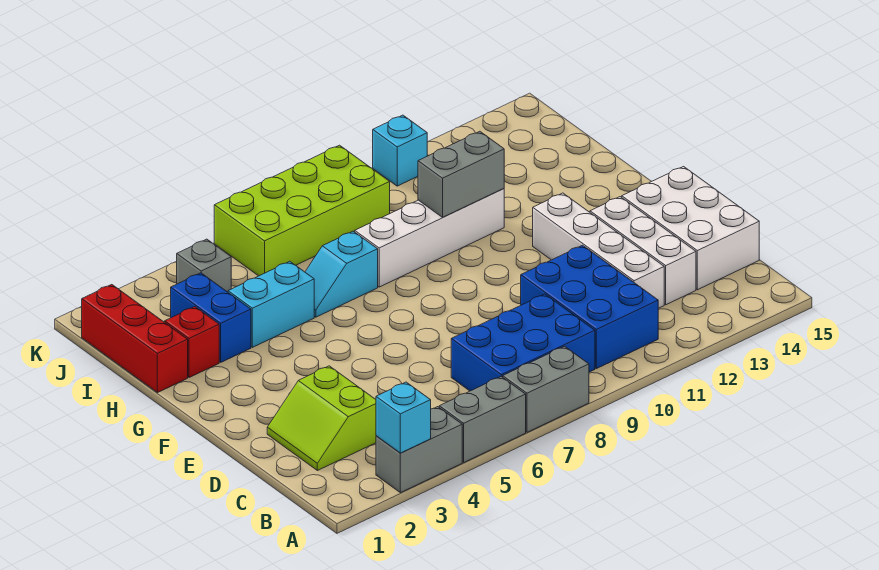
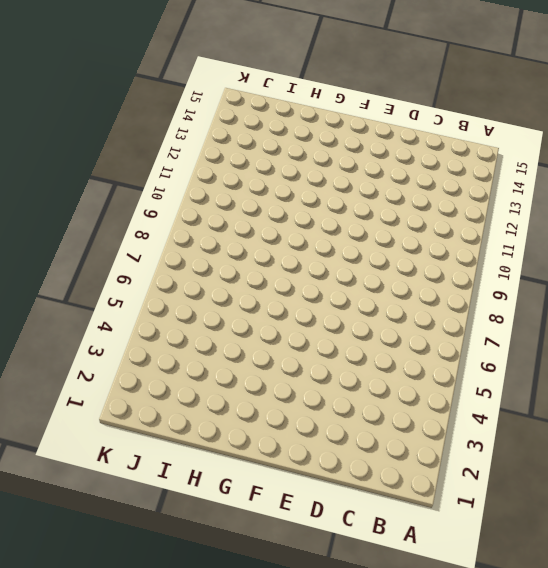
none -> grey brick A3:A4 level 1
none -> grey brick A5:A6 level 1
none -> grey brick A7:A8 level 1

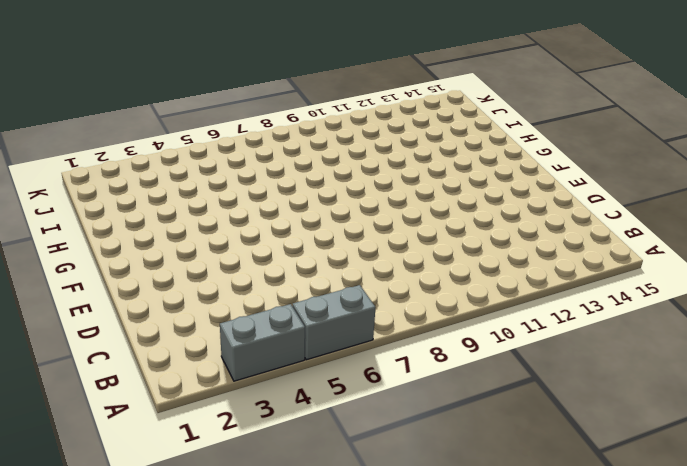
none -> grey brick A7:A8 level 1
none -> blue brick B7:C9 level 1
none -> blue brick B10:D11 level 1

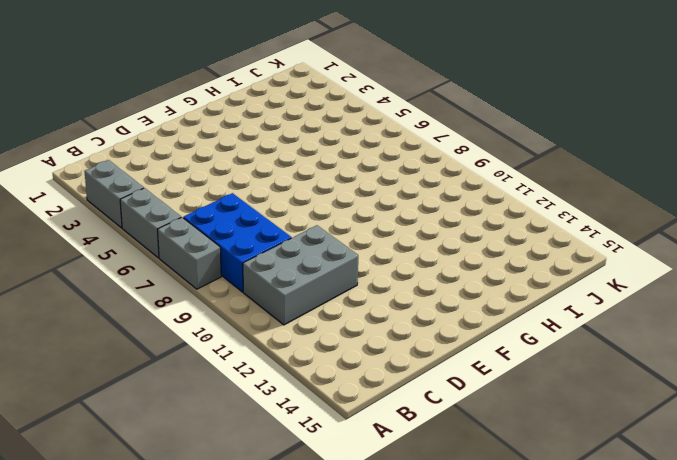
grey brick B10:D11 level 1 -> blue brick B10:D11 level 1
none -> lime slope C2:D3 level 1 top 3
none -> white brick C12:F12 level 1
none -> white brick C13:E13 level 1

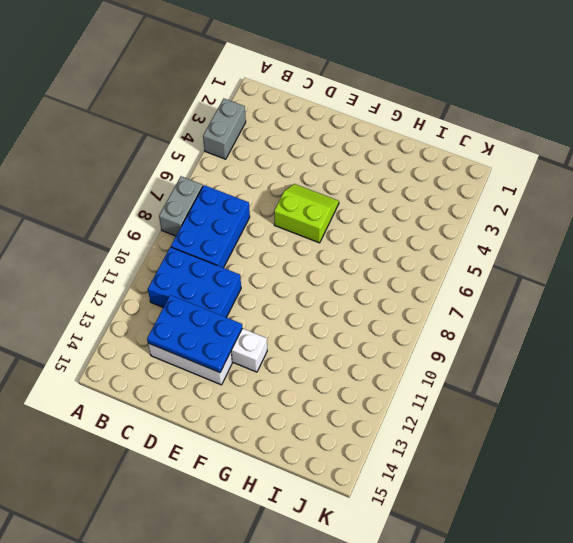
blue plate C12:E13 level 2 -> none
lime slope E5:F6 level 1 top 6 -> lime slope C2:D3 level 1 top 3
none -> grey brick A5:A6 level 1
none -> white brick C14:E15 level 1
none -> red brick H1:J1 level 1

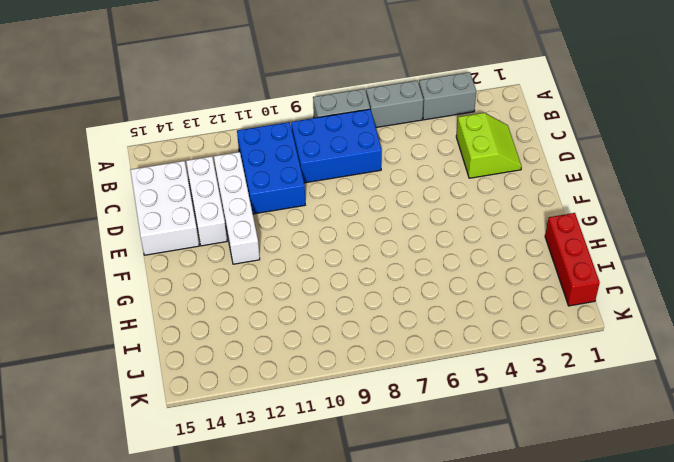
none -> red brick H2 level 1
none -> blue brick H3:I3 level 1
none -> cyan brick H4:H5 level 1

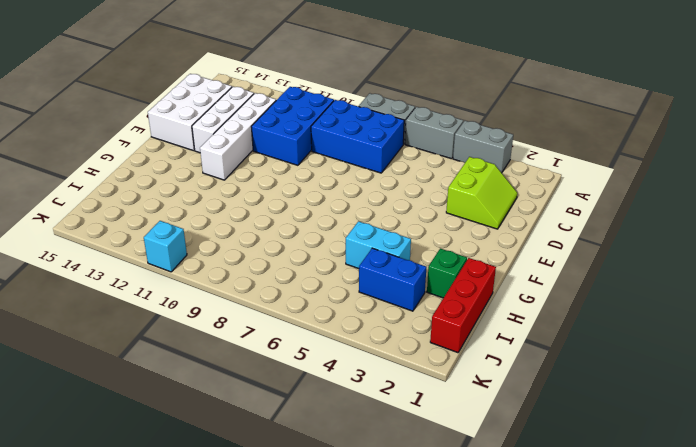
green brick H2 level 1 -> red brick H2 level 1
blue brick I3:I4 level 1 -> blue brick H3:I3 level 1
none -> cyan slope H6:H7 level 1 top 7
none -> white brick H8:H11 level 1
none -> grey brick J4 level 1

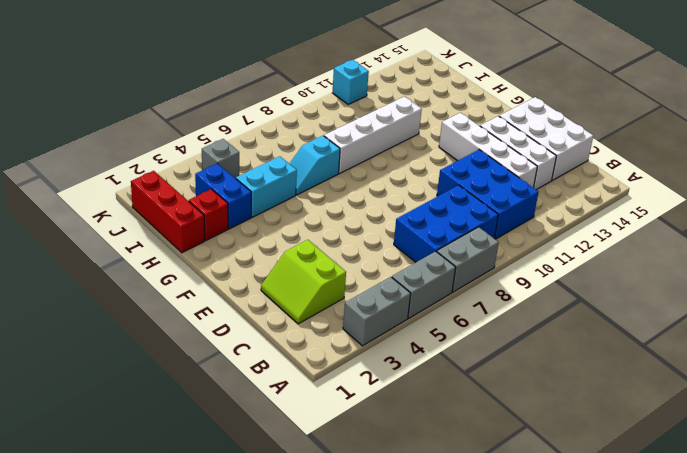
none -> lime brick J6:K9 level 1
none -> cyan brick A3 level 2
none -> grey brick H10:H11 level 2

